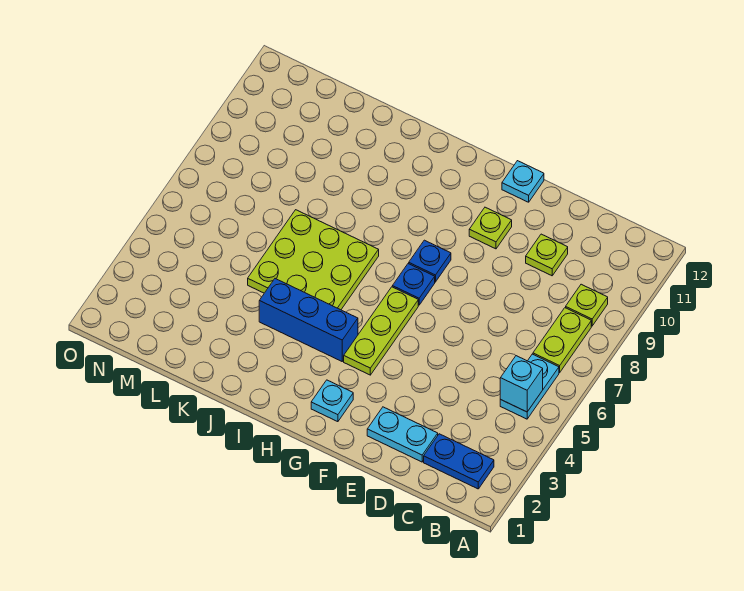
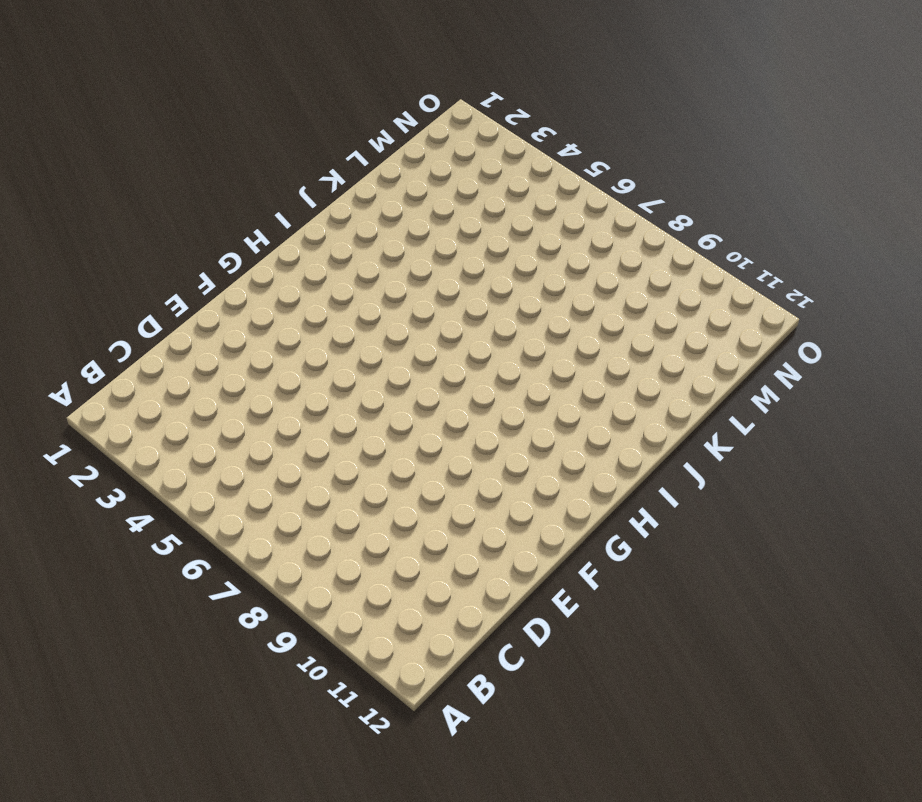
none -> blue plate B2:C2 level 1
none -> cyan plate B5:B6 level 1
none -> lime plate B7:B8 level 1

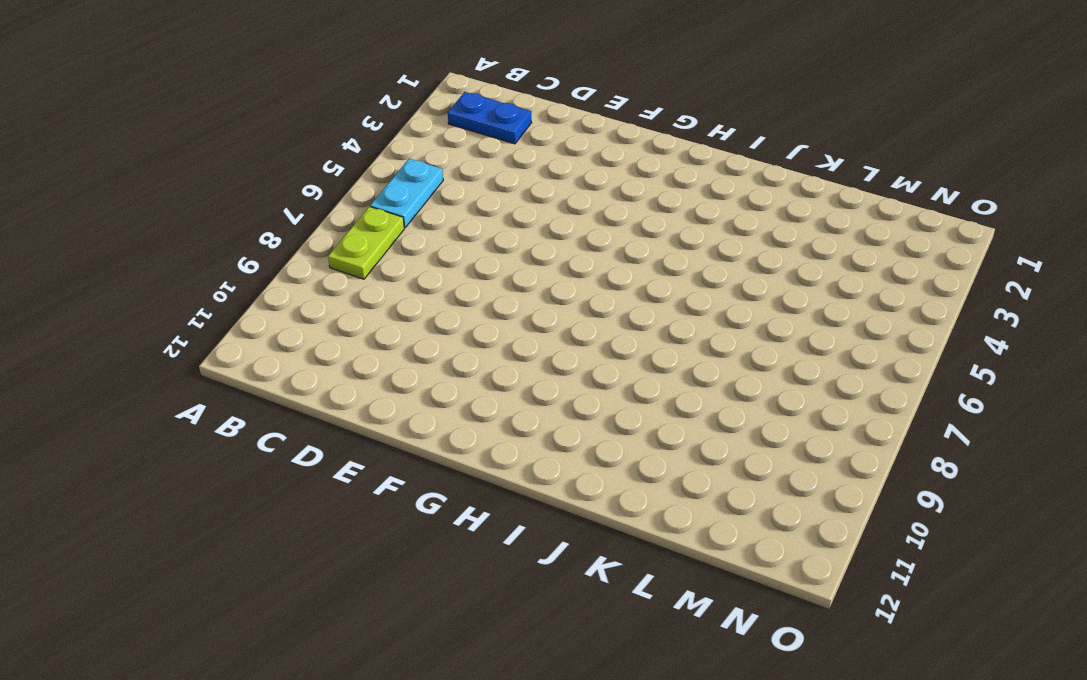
none -> lime plate B9 level 1
none -> cyan plate D2:E2 level 1
none -> lime plate D10 level 1

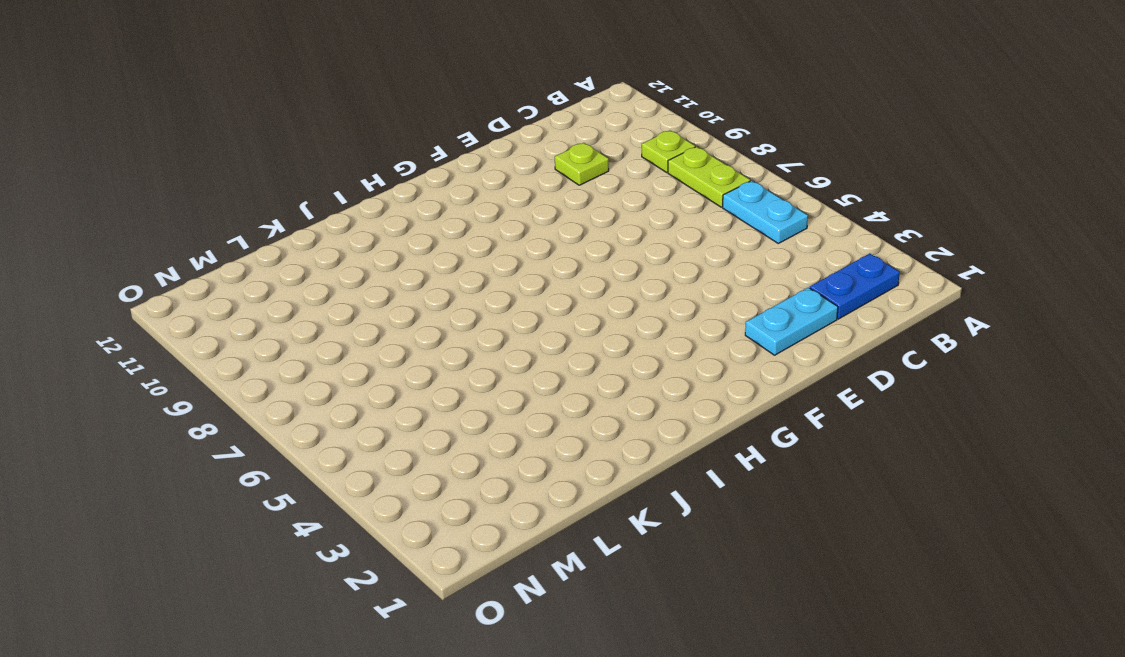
none -> lime plate F10 level 1
none -> cyan plate F12 level 1
none -> cyan plate G2 level 1

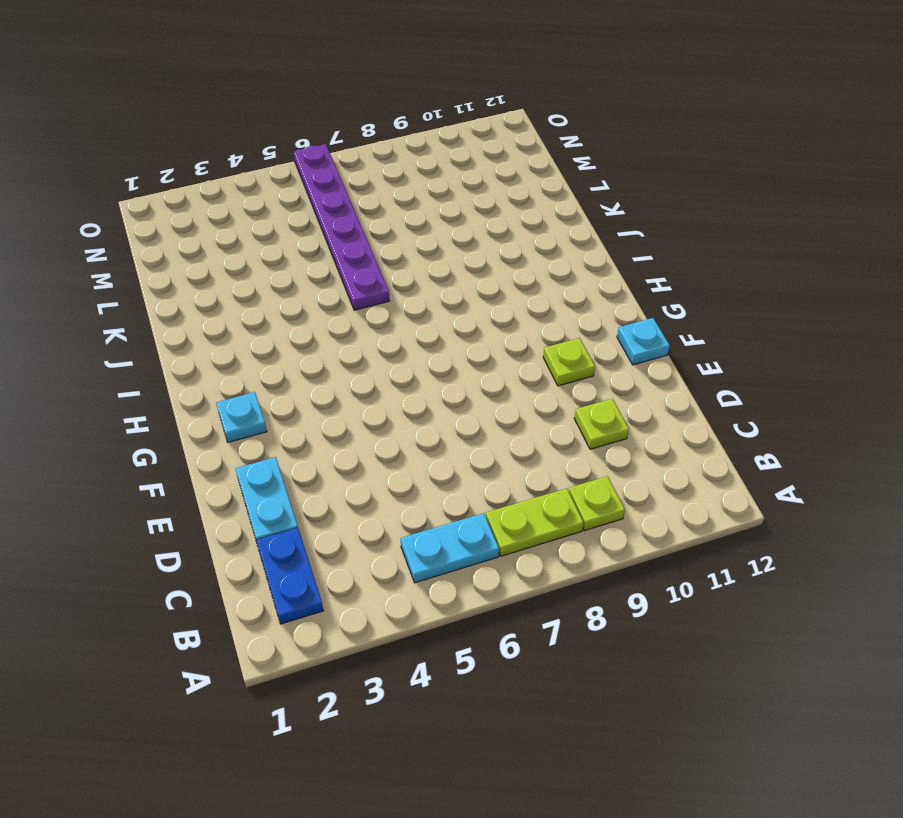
purple plate J6:O6 level 1 -> lime plate I5:K7 level 1
none -> lime plate G4:G6 level 1
none -> blue plate G7 level 1
none -> blue plate G8 level 1

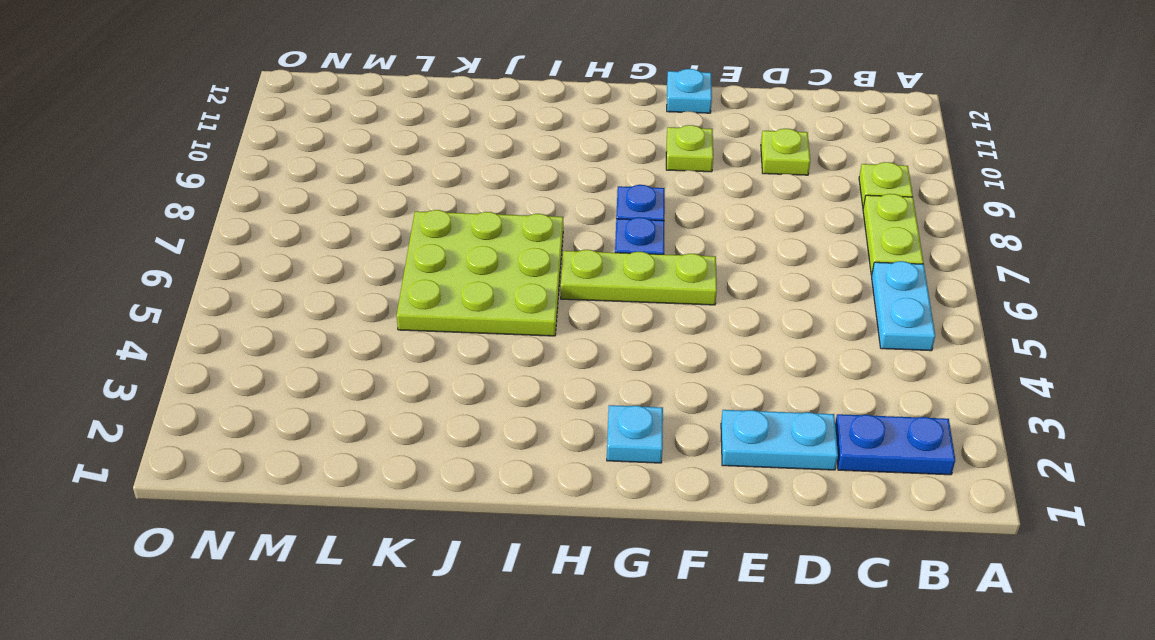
lime plate F6:H6 level 1 -> lime plate G4:G6 level 1
none -> blue brick H4:J4 level 1
none -> cyan brick B5 level 2

